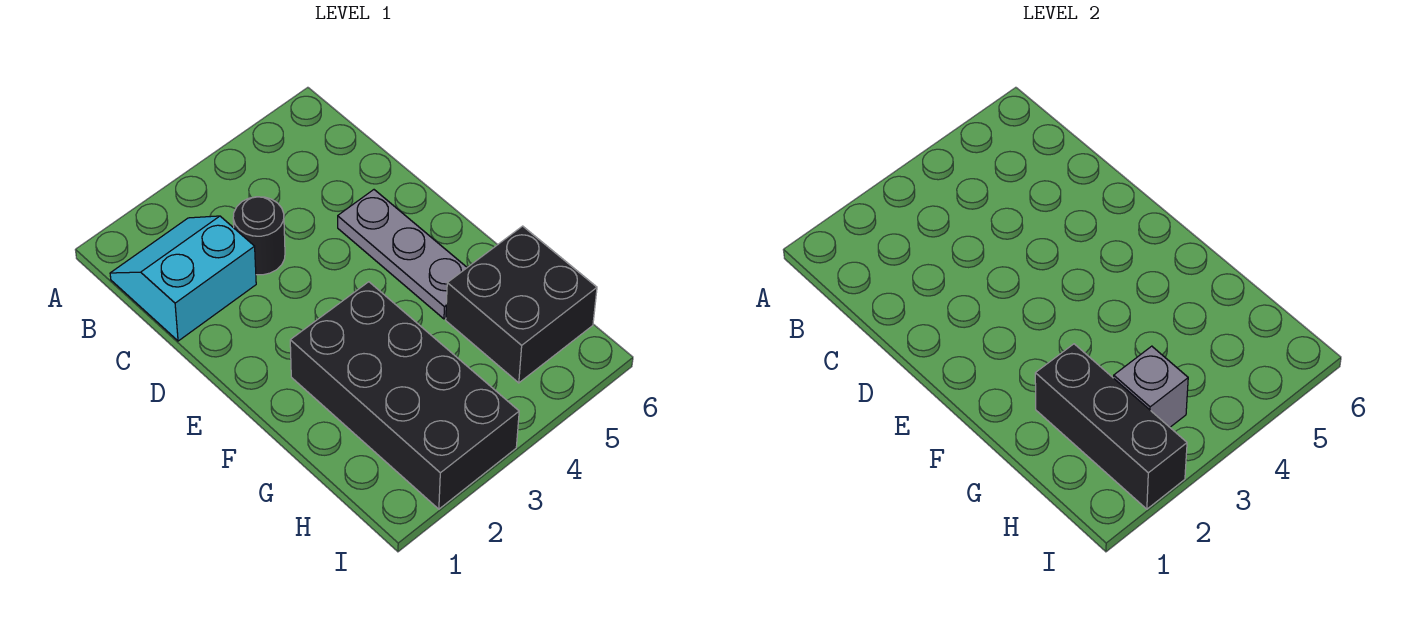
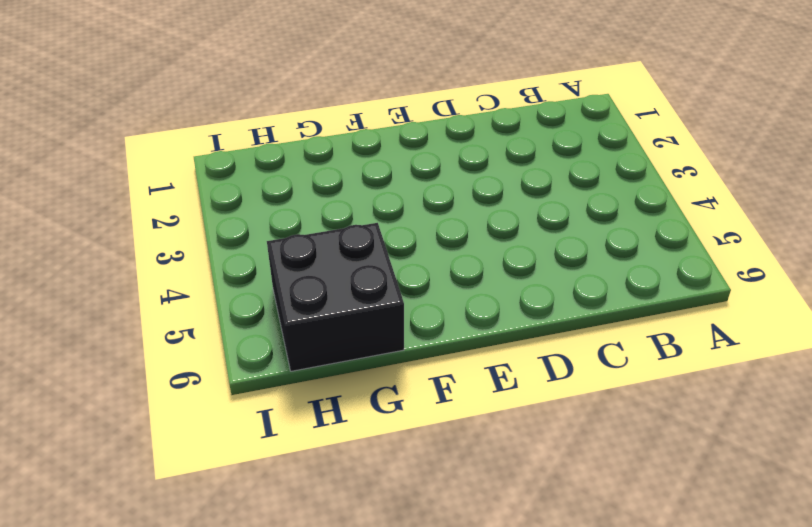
none -> cyan slope B1:C2 level 1 top C
none -> black round brick C3 level 1

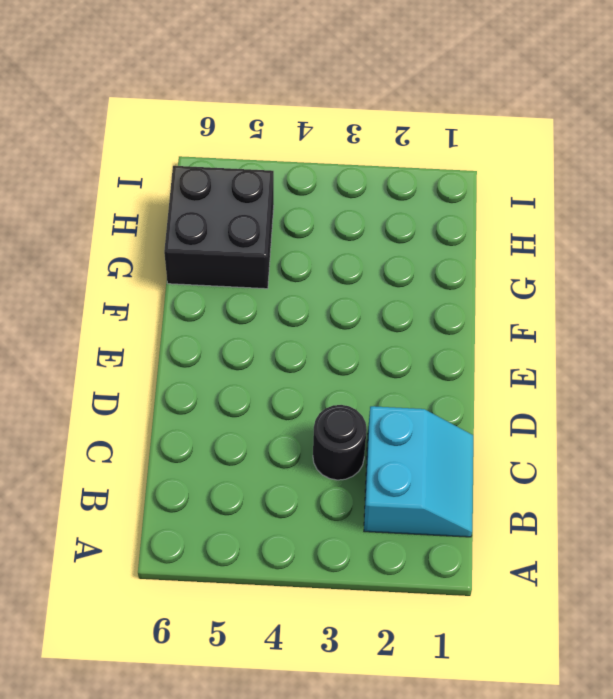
cyan slope B1:C2 level 1 top 2 -> cyan slope B1:C2 level 1 top C
none -> grey plate D5:F5 level 1
none -> black brick F2:I3 level 1

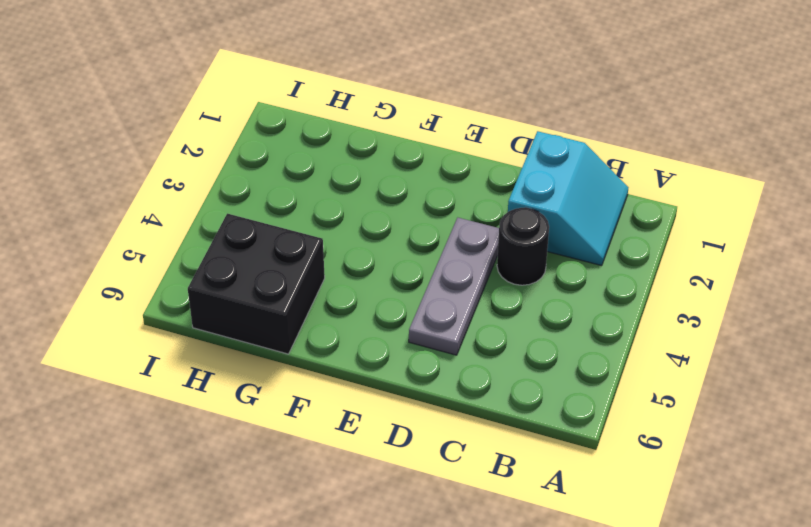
grey plate D3:D5 level 1 -> grey plate D5:F5 level 1
none -> black brick F2:I3 level 1
none -> black brick G2:I2 level 2

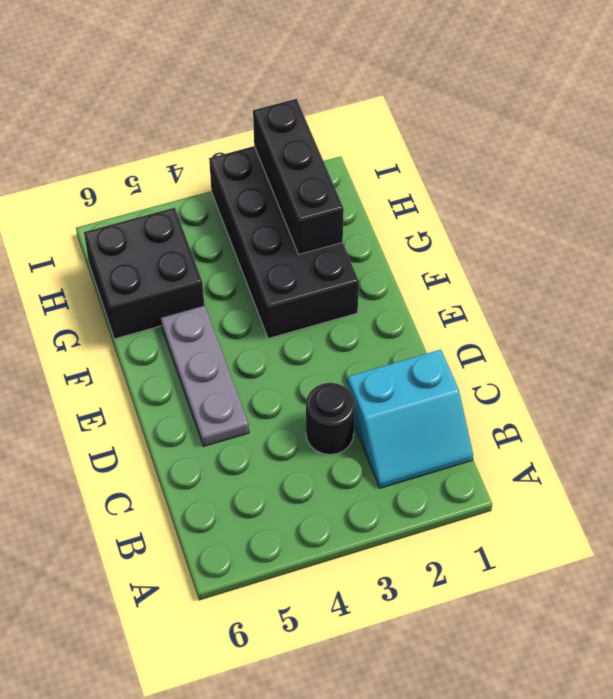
none -> grey brick H3 level 2

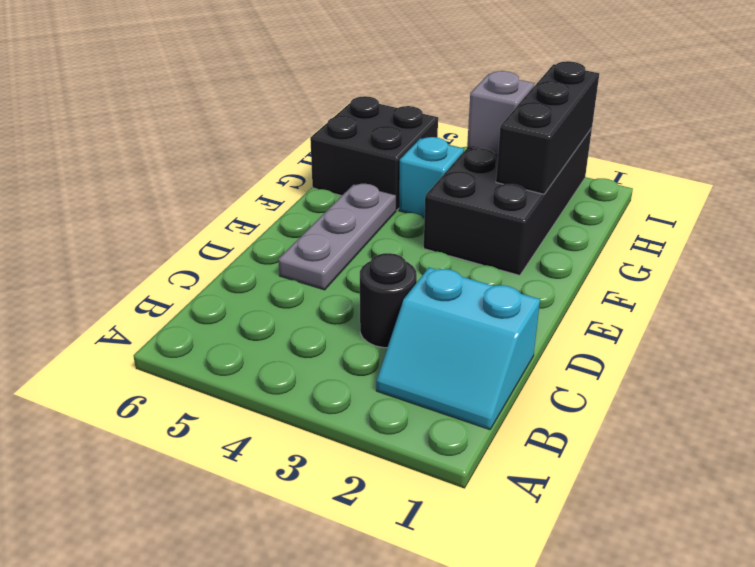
cyan brick G4 level 1 -> none

